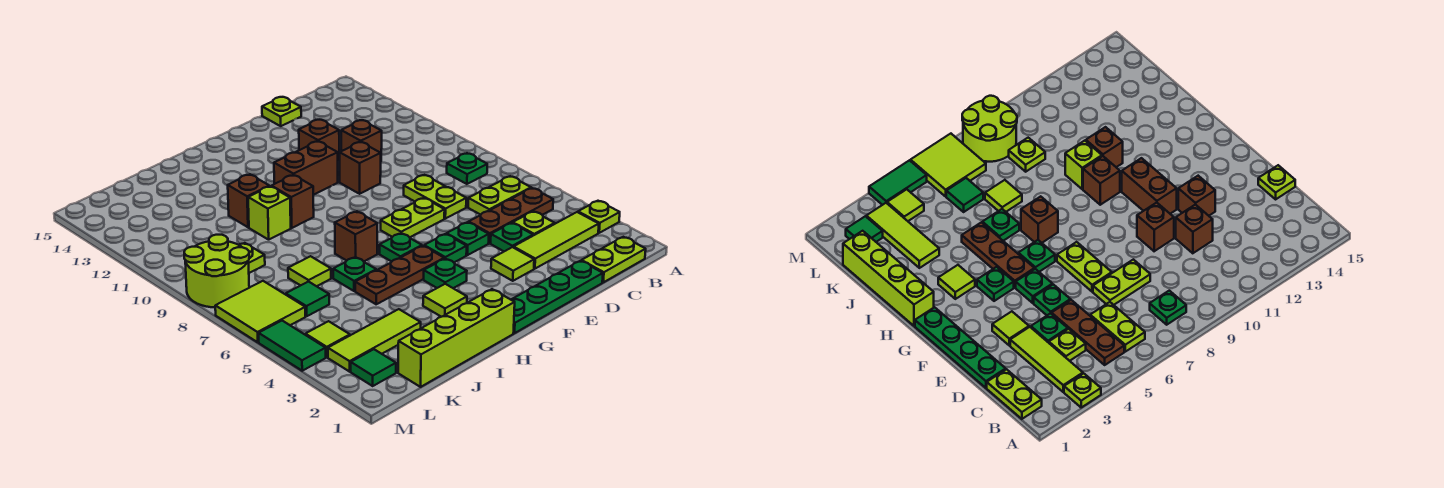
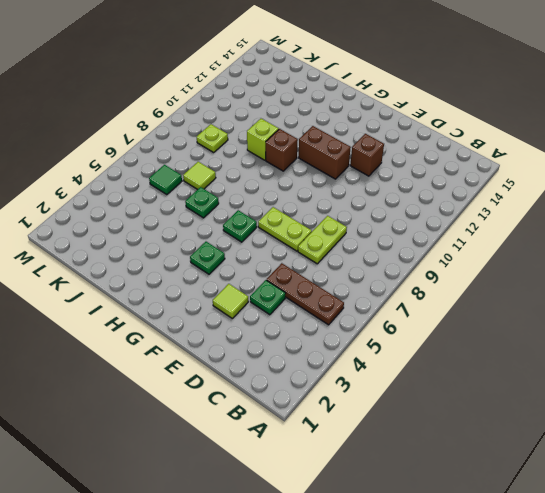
none -> lime plate A3 level 1
none -> lime plate B1:C1 level 1
none -> lime tile B3:D3 level 1
none -> lime plate B6:C6 level 1

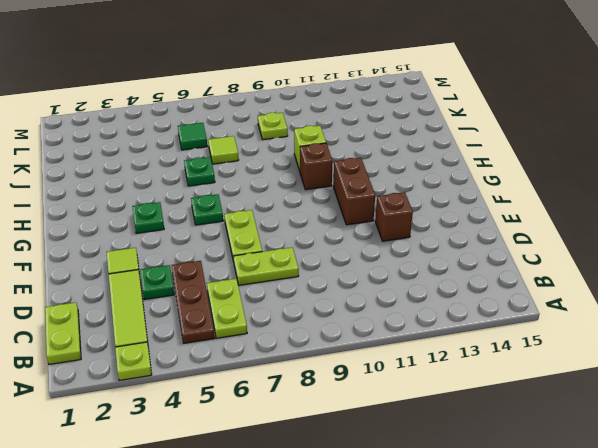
none -> green plate B8 level 1
none -> lime plate C4 level 1
none -> green plate D1:G1 level 1
none -> brown brick D11 level 1

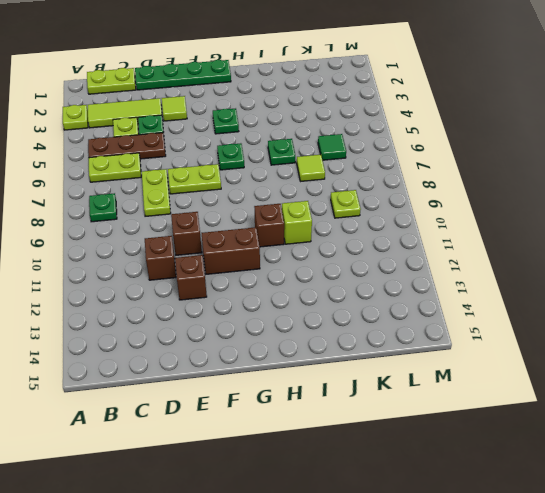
none -> lime plate D15 level 1
none -> green plate E5 level 1
none -> green plate F5 level 1
none -> brown plate G5:I5 level 1

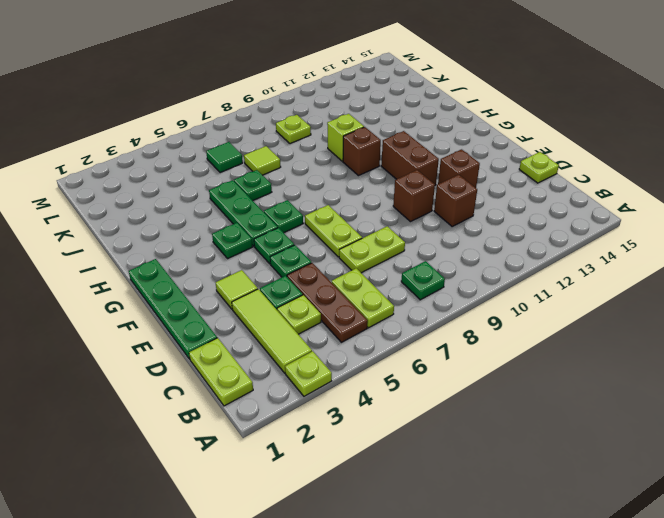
green plate G5:I5 level 1 -> brown plate G5:I5 level 1
none -> lime brick H1:K1 level 1
none -> lime tile H3 level 1
none -> brown brick H7 level 1
none -> brown brick I11 level 1

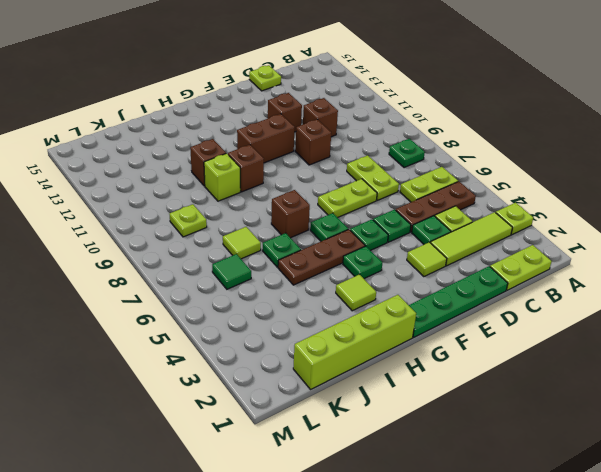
none -> lime tile J3:L3 level 1
none -> green tile L2 level 1
none -> lime tile L4 level 1
none -> lime tile L6:M7 level 1

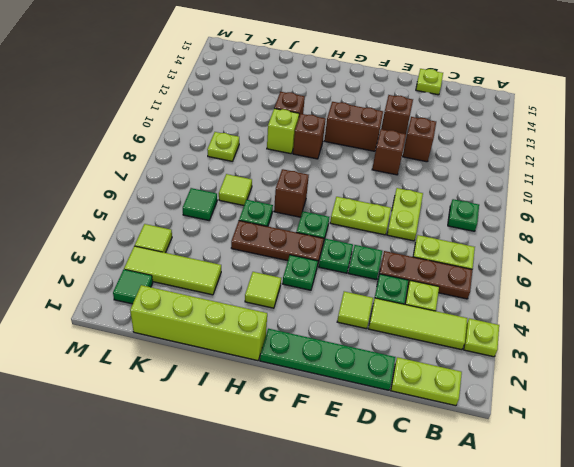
none -> lime tile L6:M7 level 1
none -> lime round brick L8:M9 level 1
none -> green tile M4:M5 level 1

